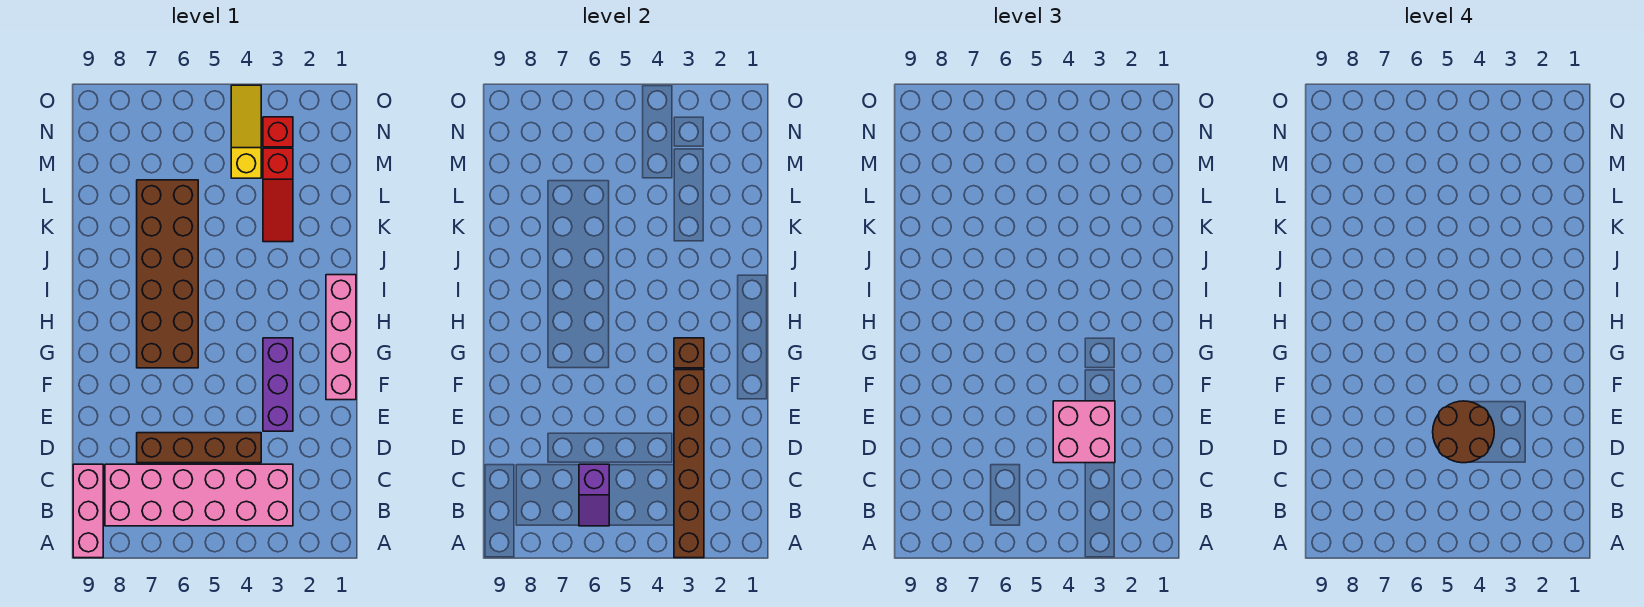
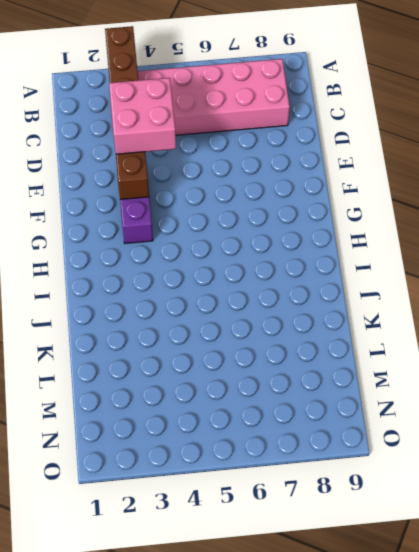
none -> pink brick A9:C9 level 1
none -> brown brick D4:D7 level 1
none -> pink brick F1:I1 level 1

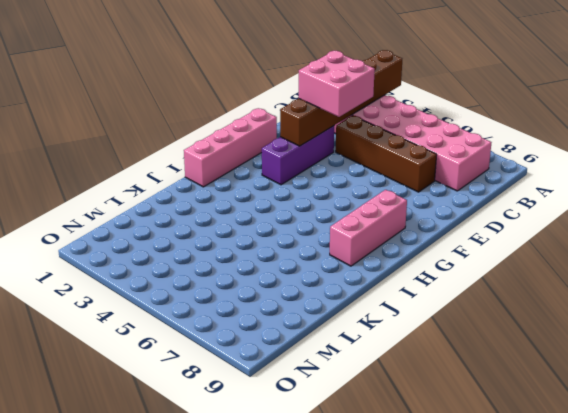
pink brick G8:I8 level 1 -> pink brick A9:C9 level 1
none -> brown brick G6:L7 level 1
none -> red slope K3:M3 level 1 top M
none -> yellow slope M4:O4 level 1 top M

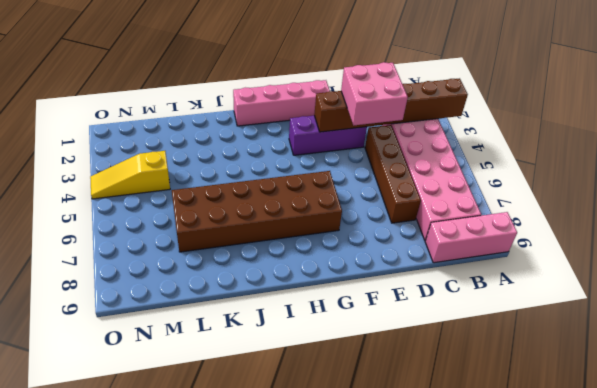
none -> red slope K3:M3 level 1 top M
none -> red brick N3 level 1
none -> purple slope B6:C6 level 2 top C

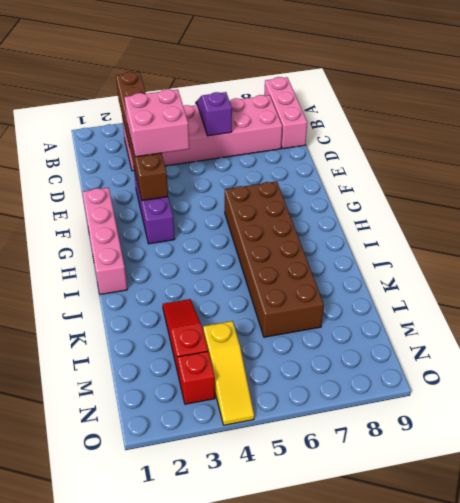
none -> brown brick D4:D7 level 1
none -> brown brick G3 level 2
none -> brown round brick D4:E5 level 4

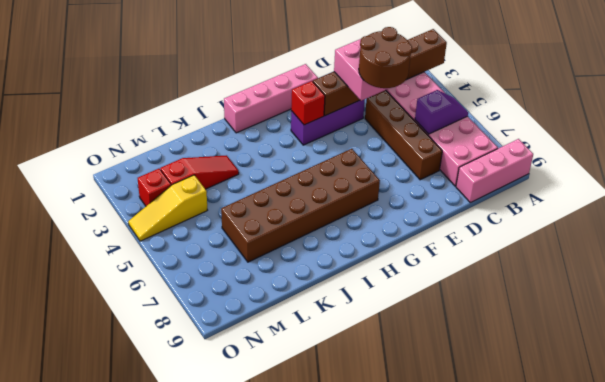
red brick G3 level 2 -> brown brick G3 level 2

